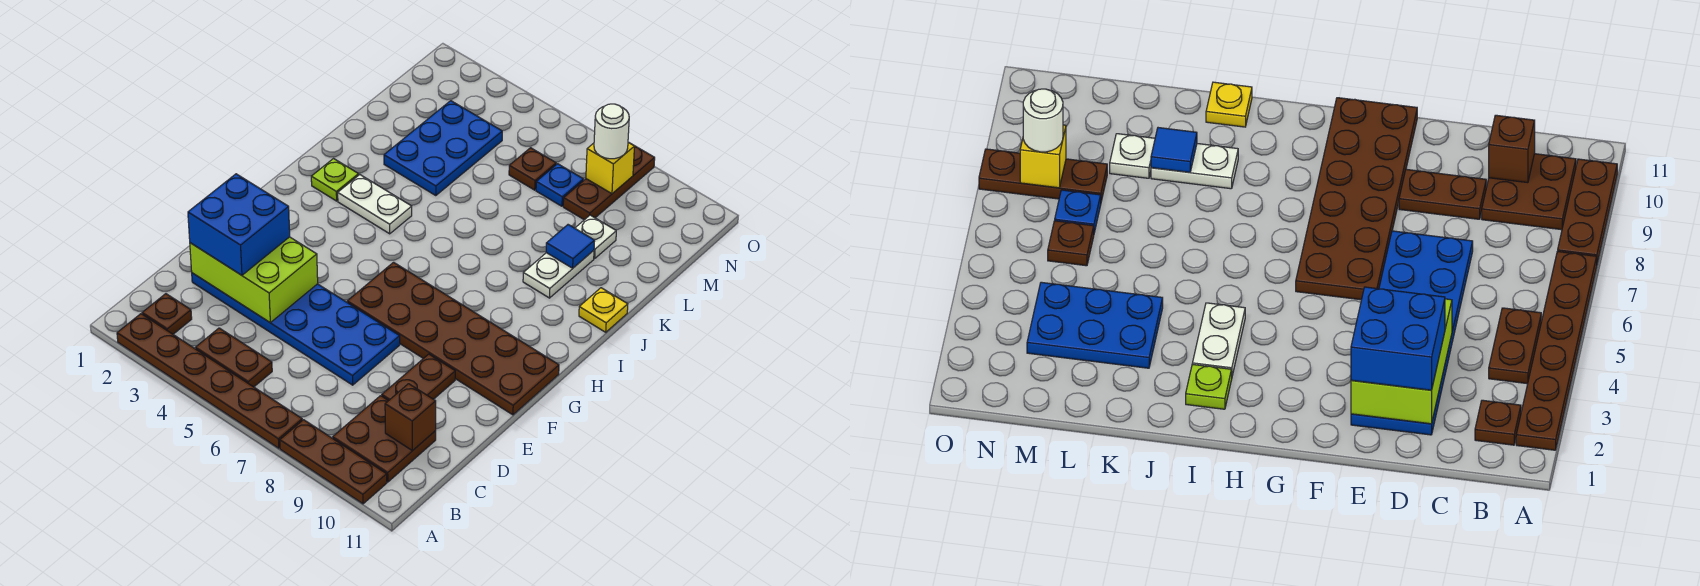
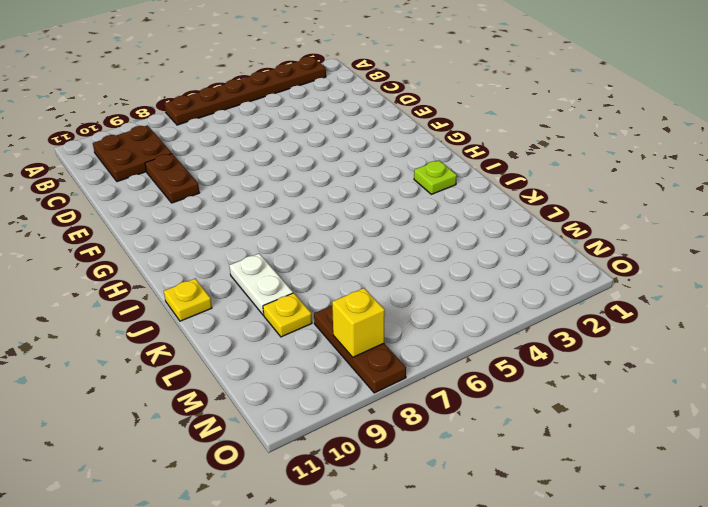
yellow plate L9 level 1 -> white plate L9 level 1
none -> brown plate A8:A10 level 1
none -> brown plate B2 level 1
none -> brown plate B4:B5 level 1

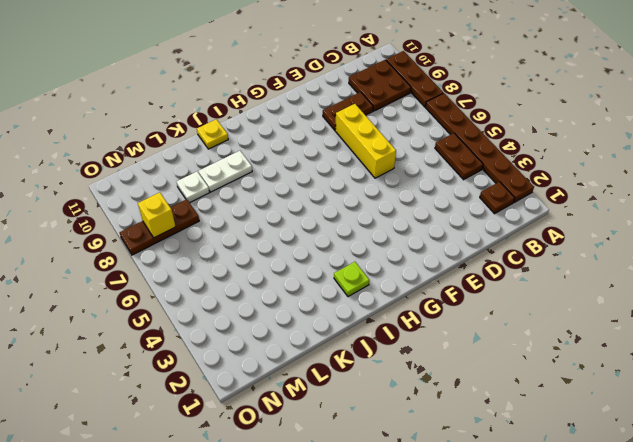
yellow brick E6:E8 level 1 -> blue plate D2:E7 level 1
none -> brown plate F6:G11 level 1
none -> white plate I3:I4 level 1
none -> blue plate K3:M4 level 1

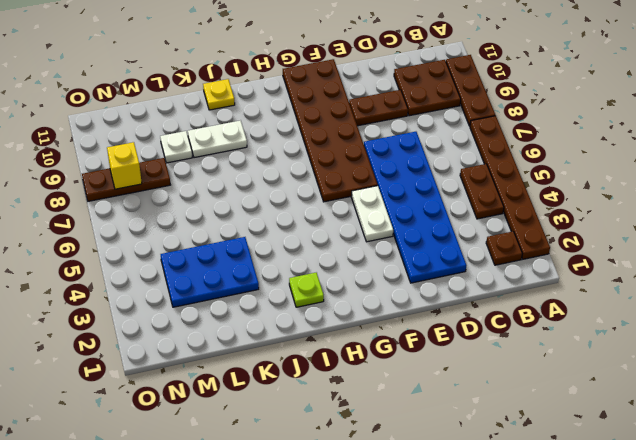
white plate F4:F5 level 1 -> white plate I3:I4 level 1
none -> brown plate M6 level 1
none -> blue plate M7 level 1
none -> brown brick C10 level 2

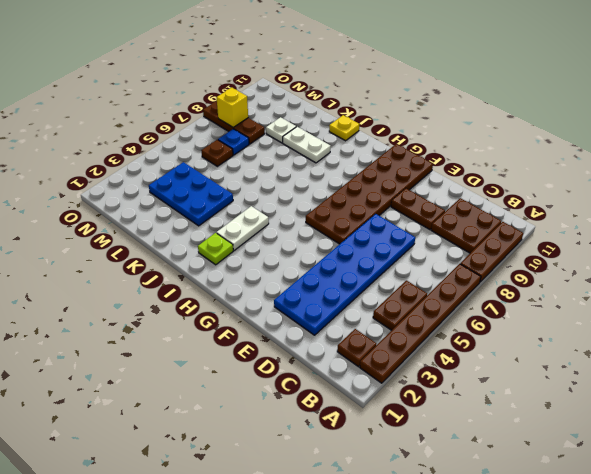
none -> brown brick C10 level 2
none -> lime brick D2:E4 level 2
none -> blue tile K9 level 2

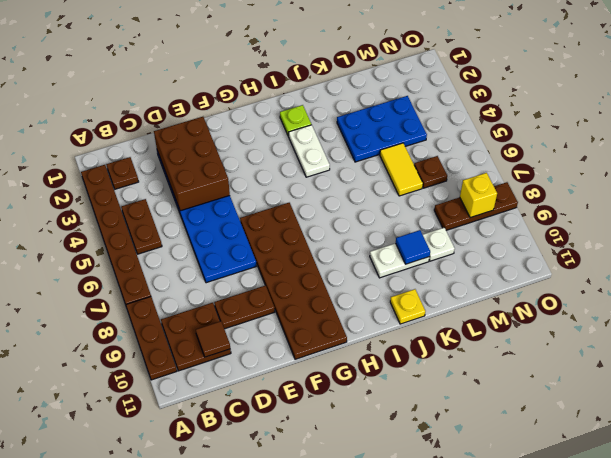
brown tile C10 level 2 -> brown brick C10 level 2
brown brick D2:E4 level 2 -> lime brick D2:E4 level 2
yellow tile L5:L6 level 1 -> none
none -> blue plate M7 level 1
none -> blue brick D2:E3 level 3
none -> white round brick N8 level 3

